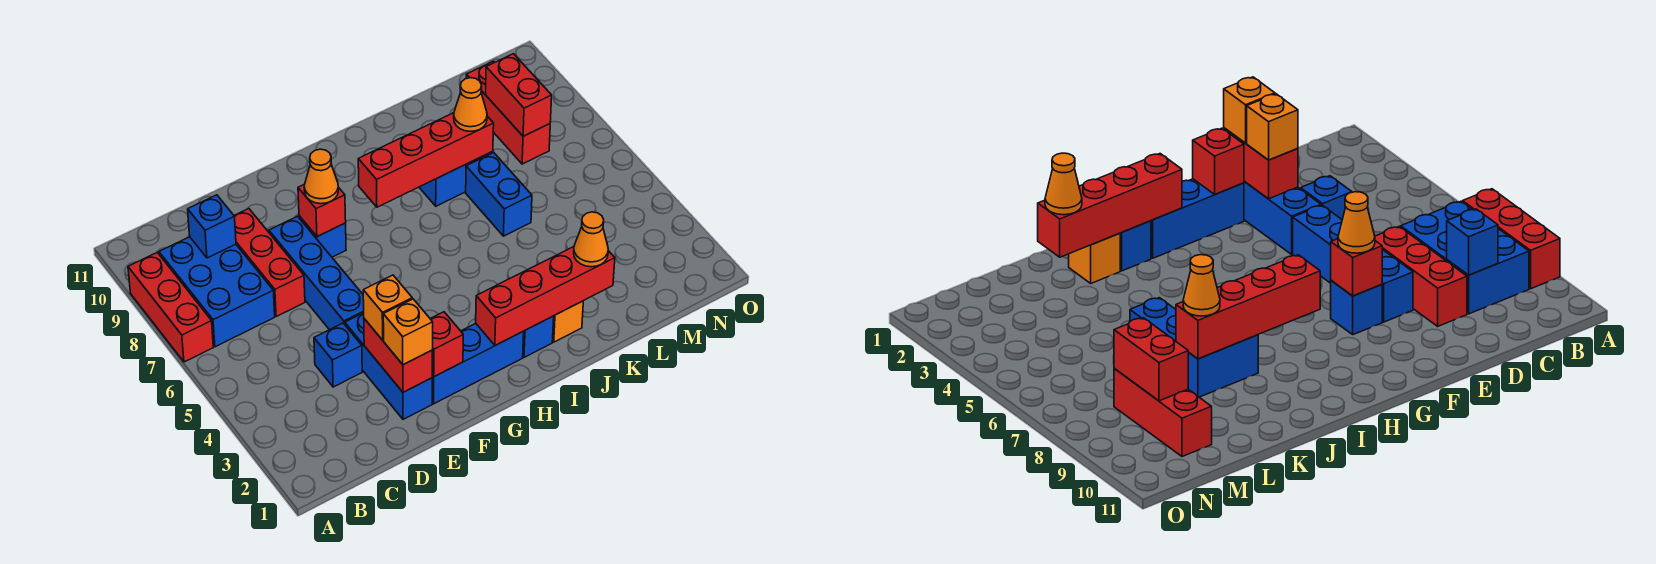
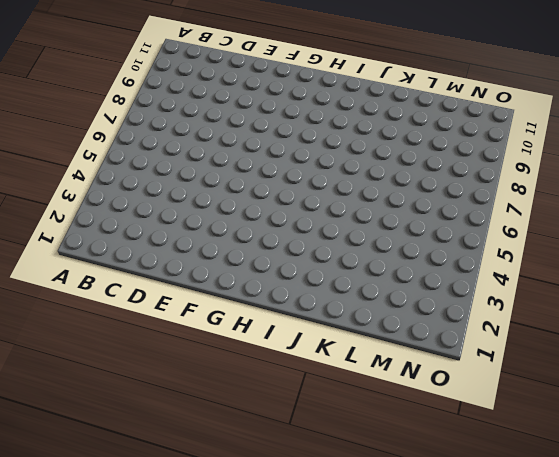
none -> red brick A7:A9 level 1
none -> blue brick B7:C9 level 1
none -> blue brick D4 level 1

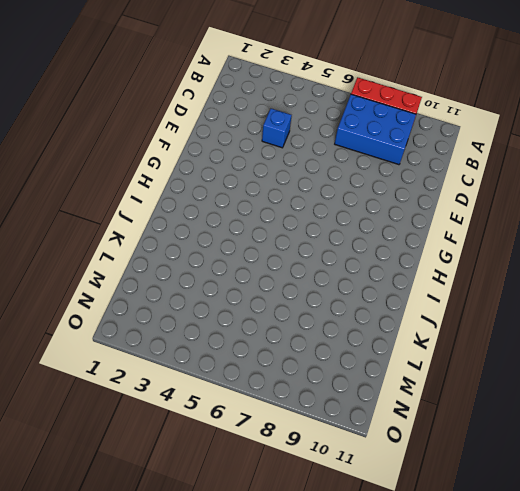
none -> red brick D7:D9 level 1
none -> blue brick E2:E4 level 1
none -> blue brick E5:E8 level 1

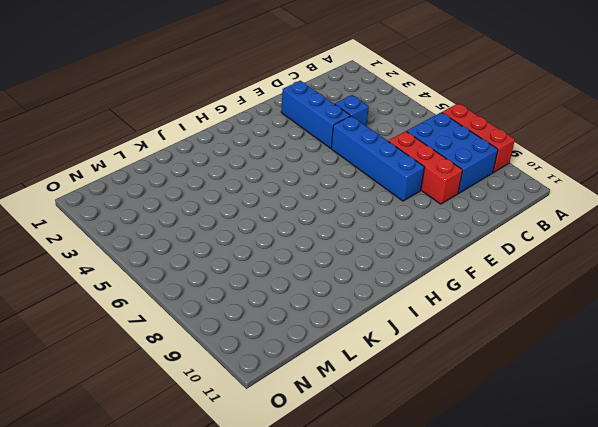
none -> blue brick F2:H2 level 1
none -> blue brick F8 level 1
none -> blue brick I2 level 1

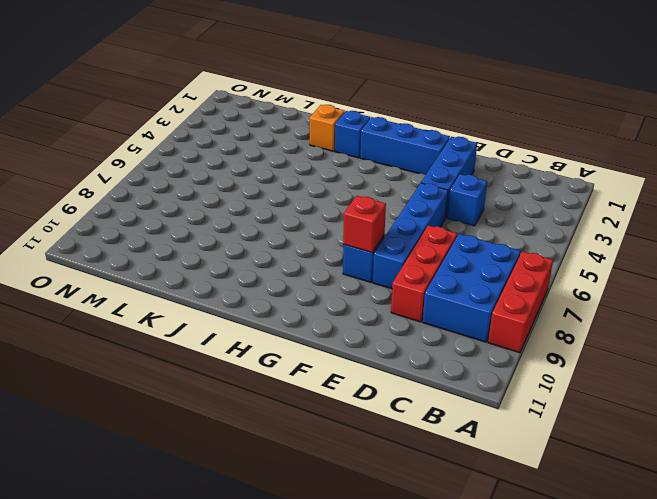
none -> blue brick J8:K8 level 1
none -> blue brick K6:K7 level 1
none -> red brick M8:M10 level 1

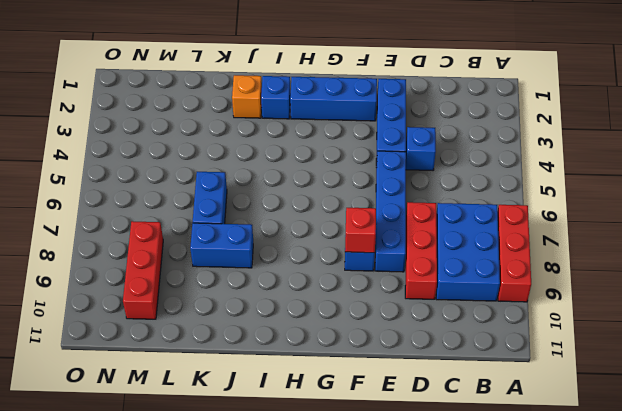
none -> blue brick C9 level 2
none -> red brick E2:E3 level 2
none -> red brick F2 level 2

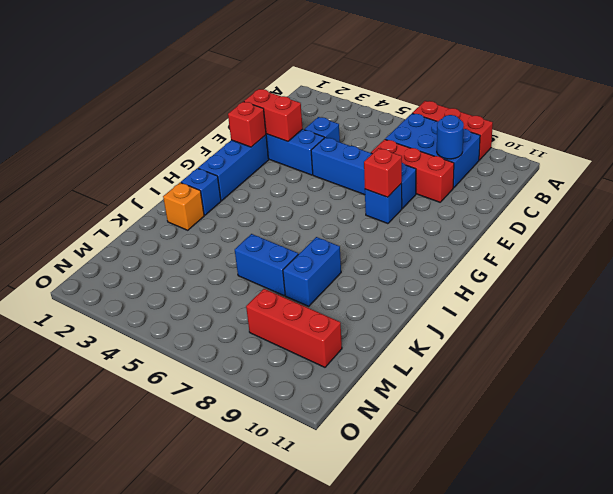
blue round brick C9 level 2 -> blue brick C9 level 2
none -> red brick H2:K2 level 2
none -> red brick H8:K8 level 2
none -> red brick M8:M9 level 2

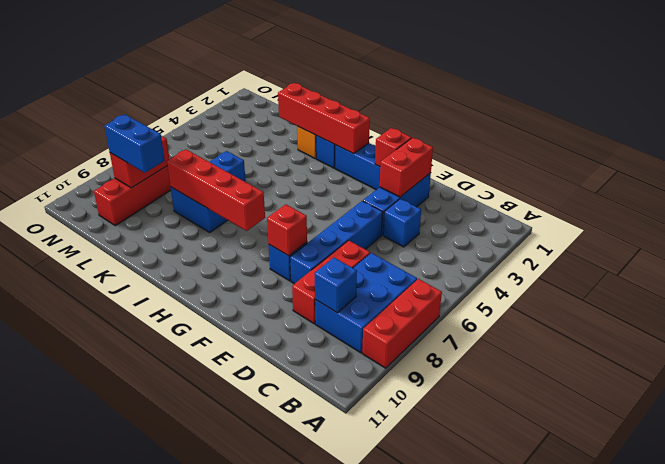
blue brick L9:M9 level 3 -> none
none -> orange brick E2 level 3
none -> orange brick E3 level 3
none -> orange cone F8 level 3

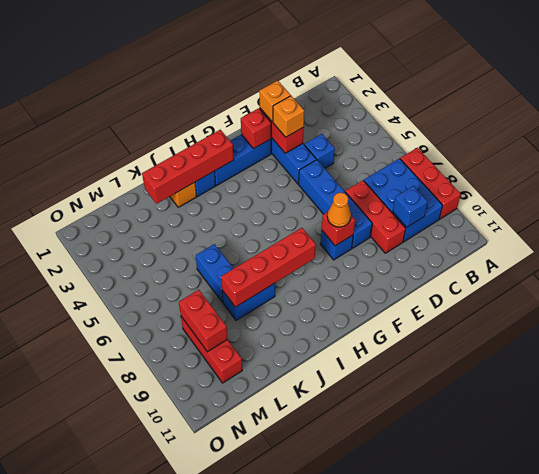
none -> orange cone K2 level 3
none -> orange cone K8 level 3

